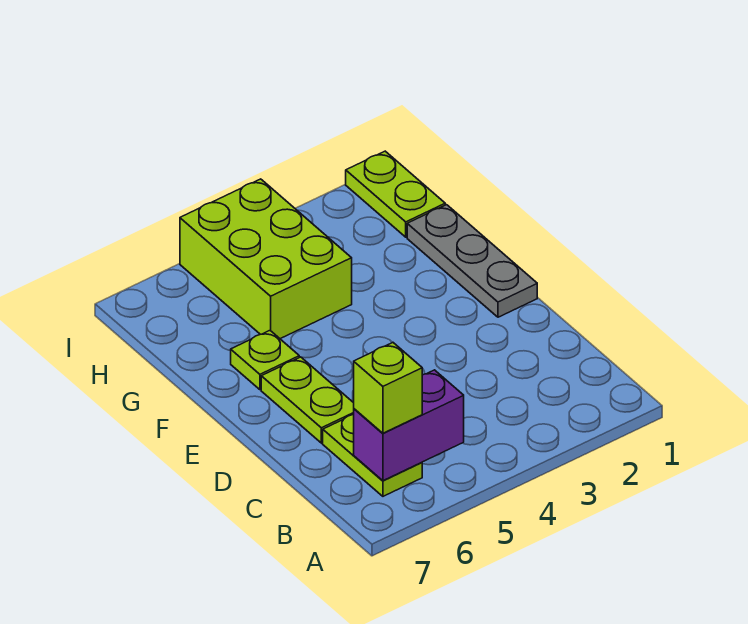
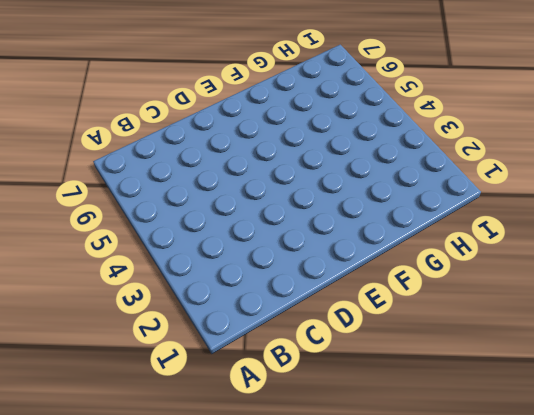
none -> lime plate B6:C6 level 1
none -> lime plate D6:E6 level 1

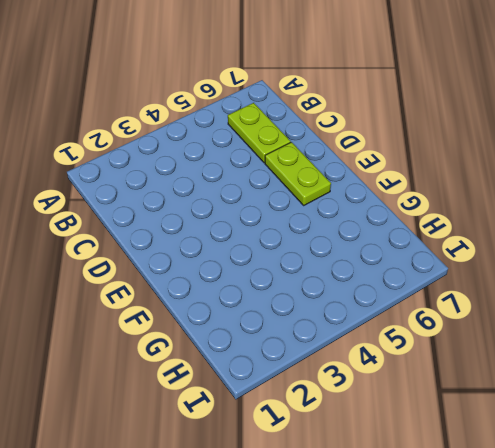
none -> grey plate E1:G1 level 1
none -> lime plate F6 level 1

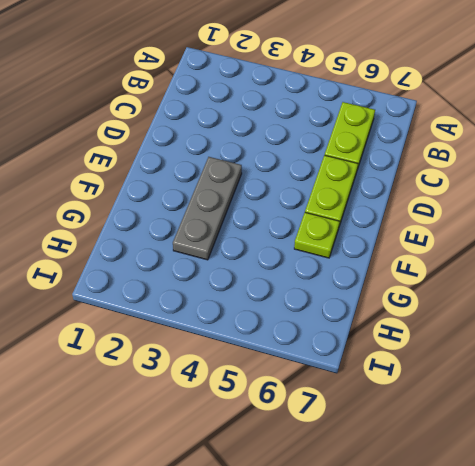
grey plate E3:G3 level 1 -> grey plate E1:G1 level 1
none -> lime brick G4:I5 level 1
none -> lime plate H1:I1 level 1

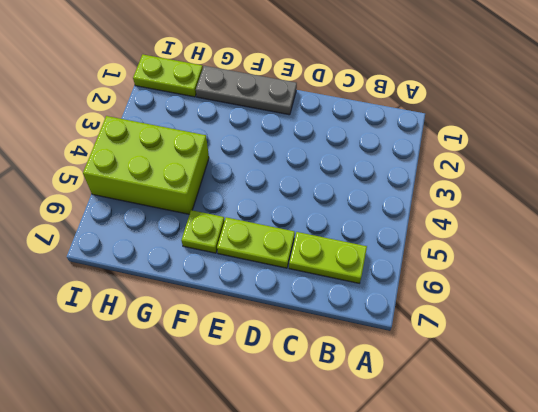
none -> purple brick B5:B6 level 2
none -> lime brick B6 level 3

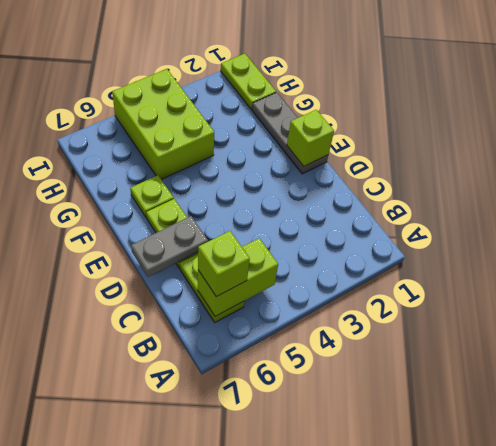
lime brick B5:B6 level 2 -> purple brick B5:B6 level 2
grey plate D6:D7 level 2 -> none
lime brick E1 level 2 -> none

